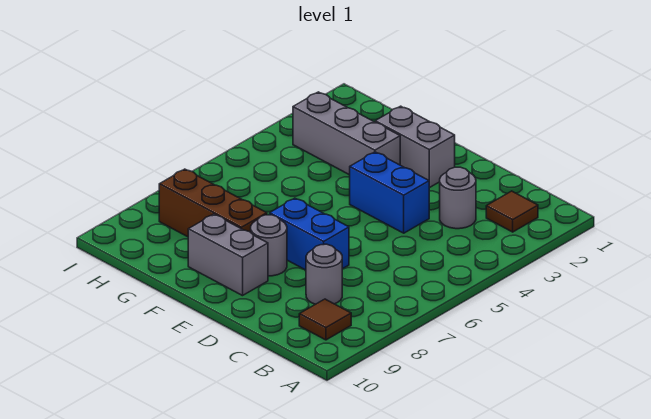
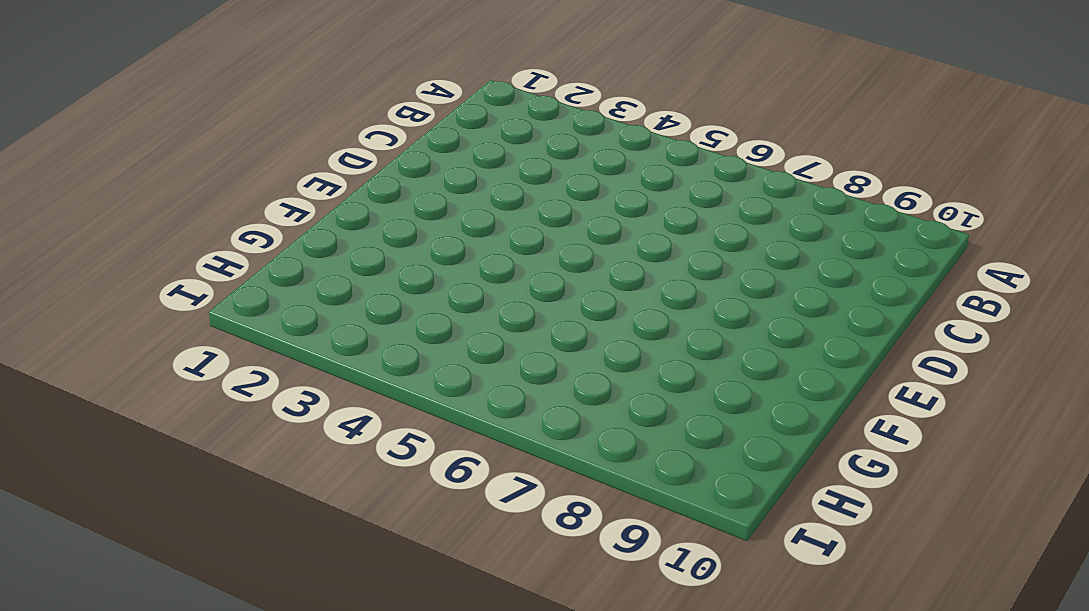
none -> brown tile B2 level 1
none -> brown tile B9 level 1

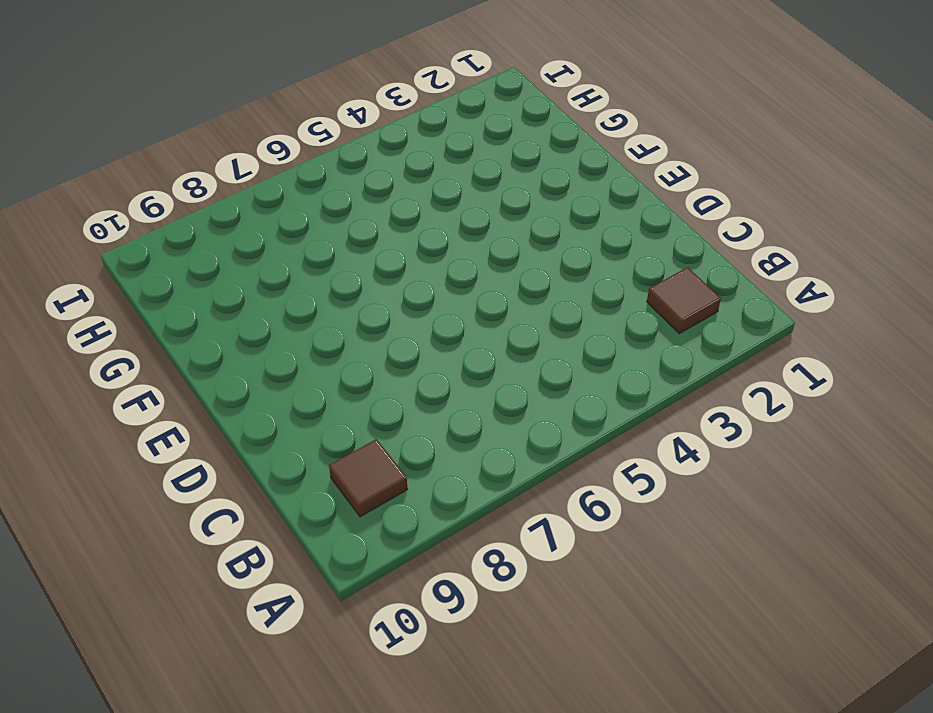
none -> grey round brick C3 level 1
none -> grey round brick C8 level 1

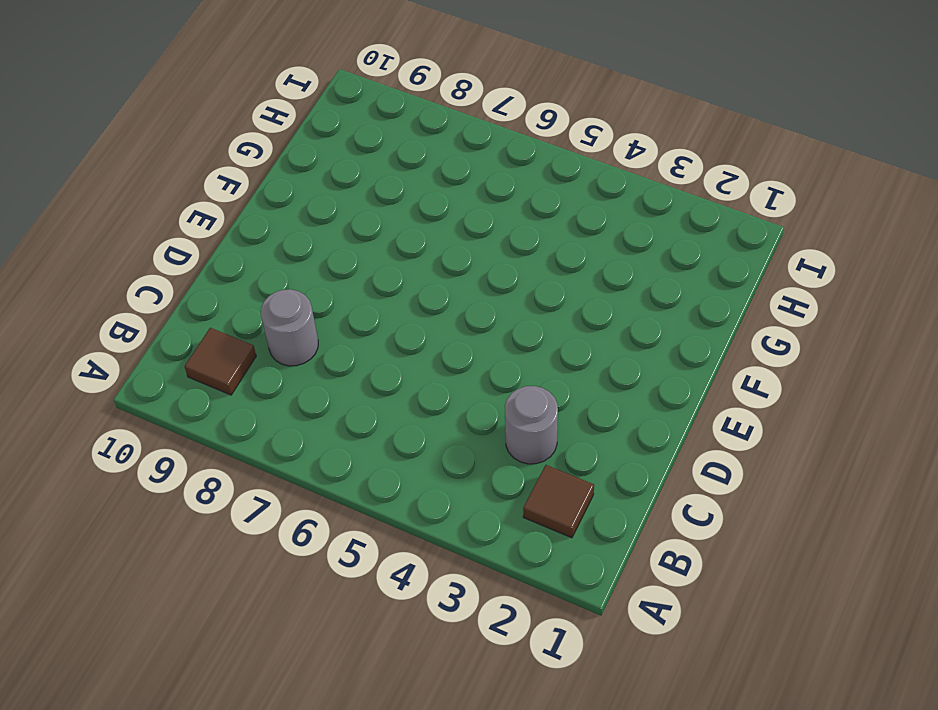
none -> blue brick D4:E4 level 1
none -> blue brick D7:E7 level 1

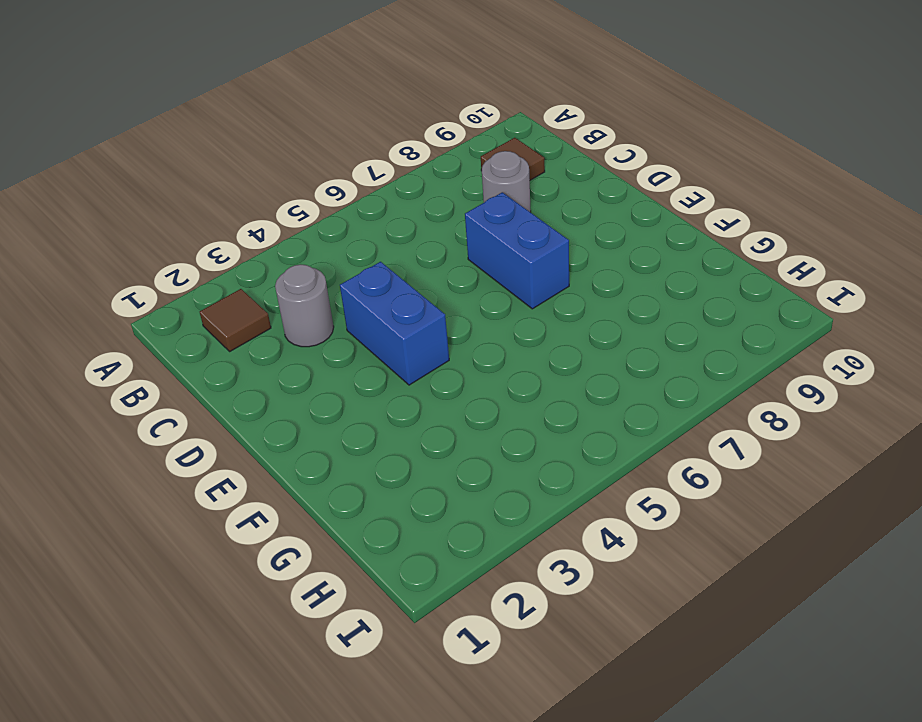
none -> grey brick E2:F2 level 1
none -> grey round brick E8 level 1

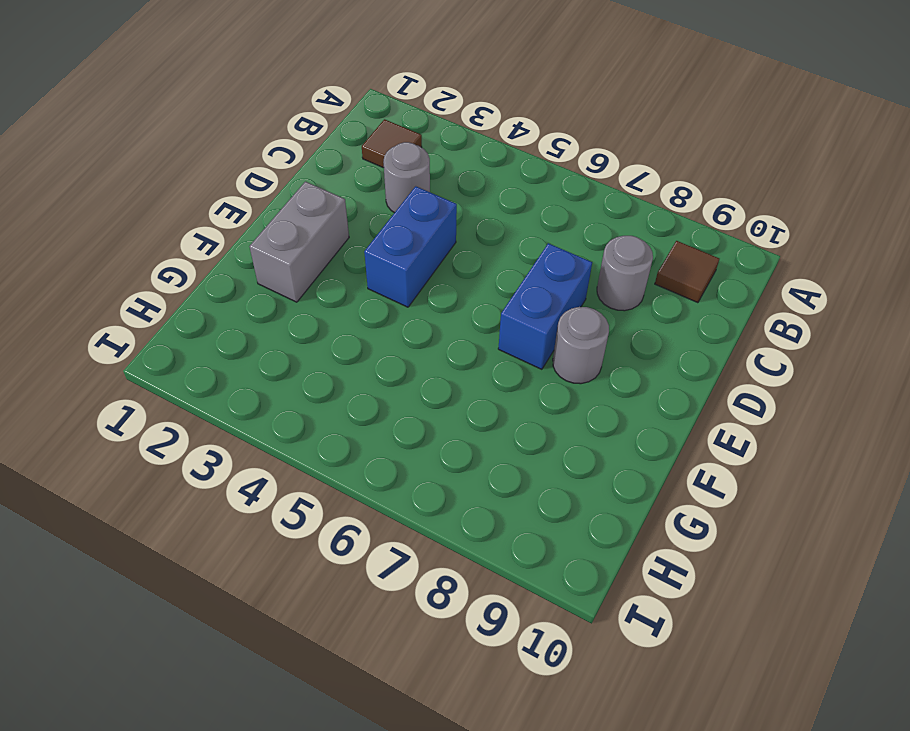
none -> grey brick E9:F9 level 1
none -> grey brick F3:H3 level 1

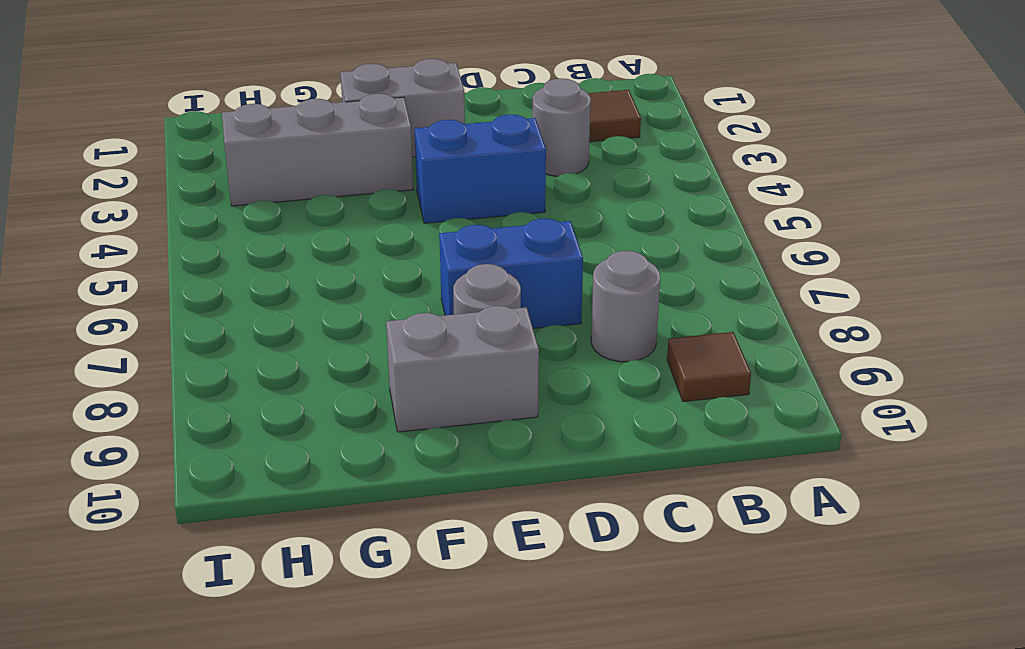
none -> brown brick F8:H8 level 1

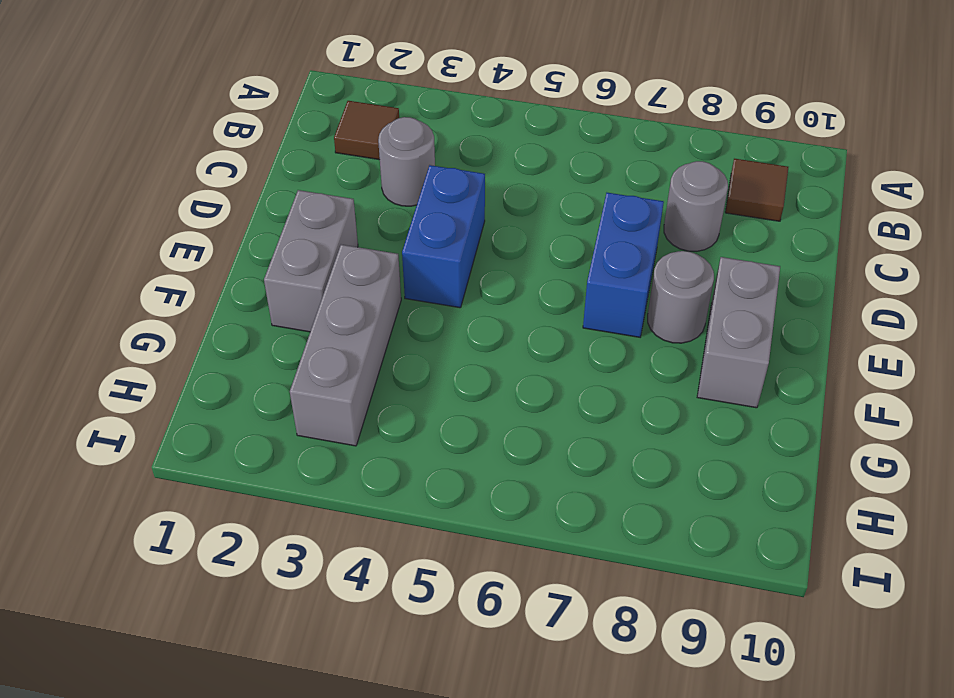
none -> brown brick F8:H8 level 1

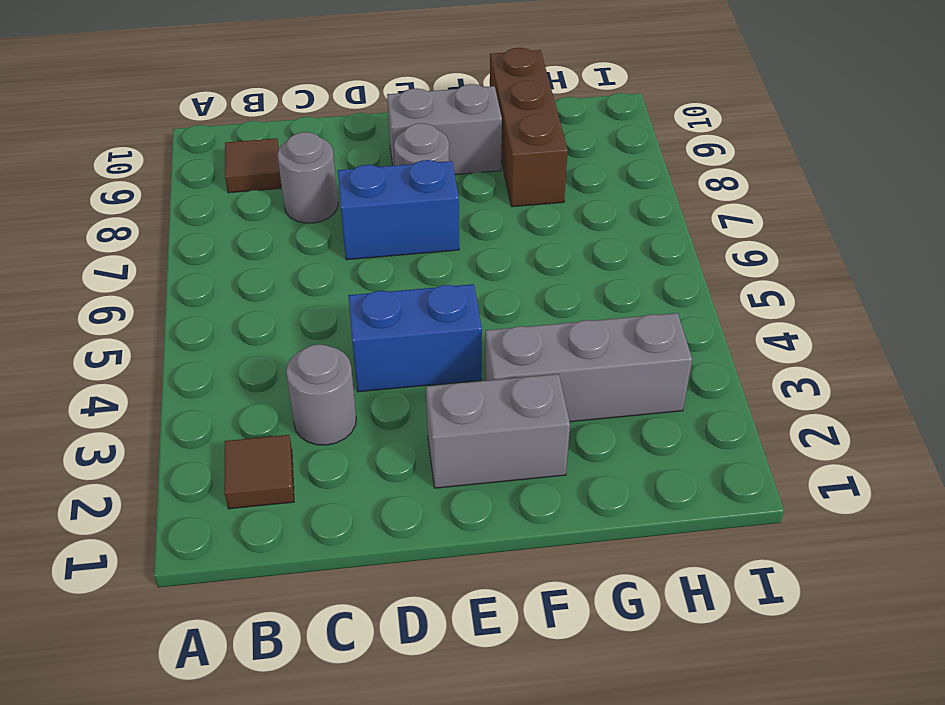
brown brick G8:G10 level 1 -> brown brick F8:H8 level 1

